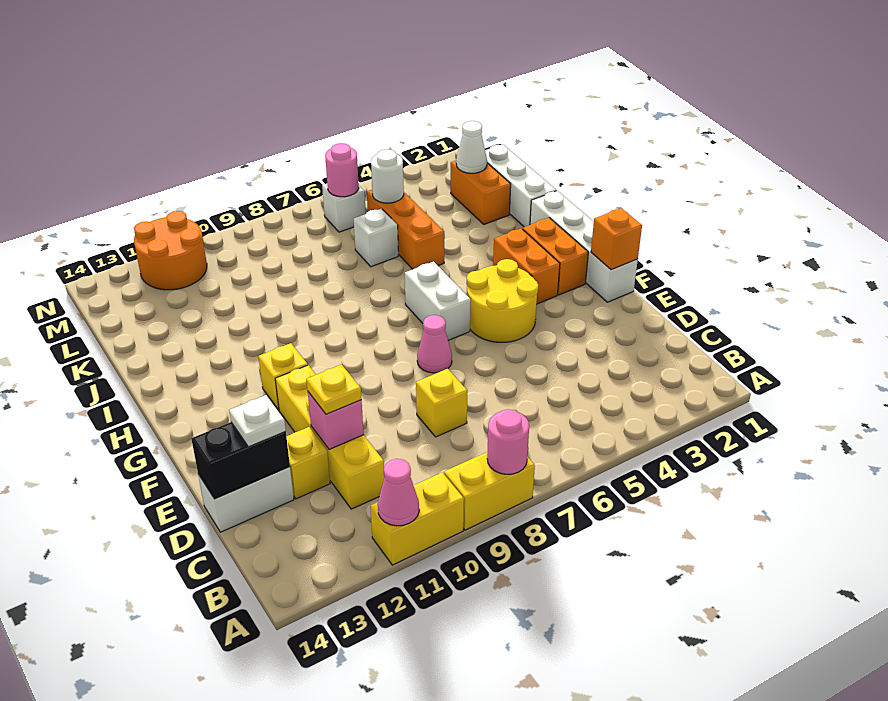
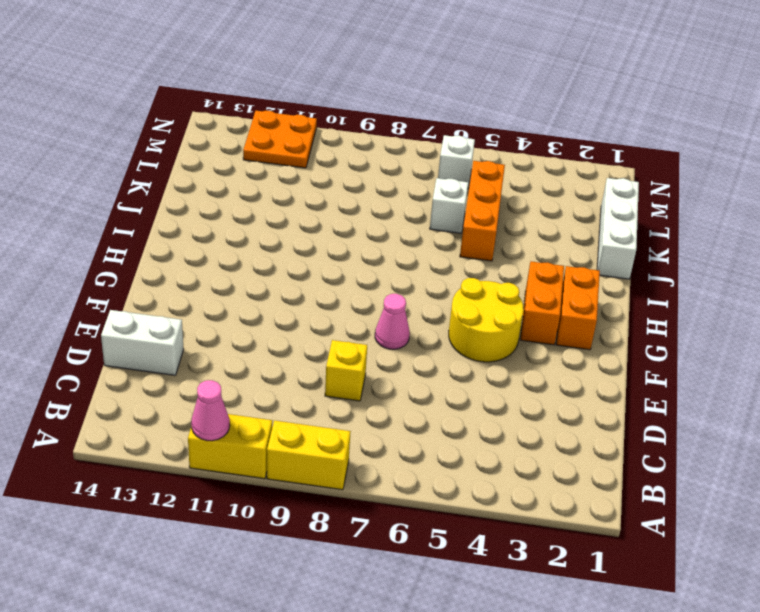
orange plate M11:N12 level 1 -> orange round brick M11:N12 level 1
none -> yellow brick C11:F11 level 1
none -> yellow brick D12 level 1
none -> white brick F1:I1 level 1

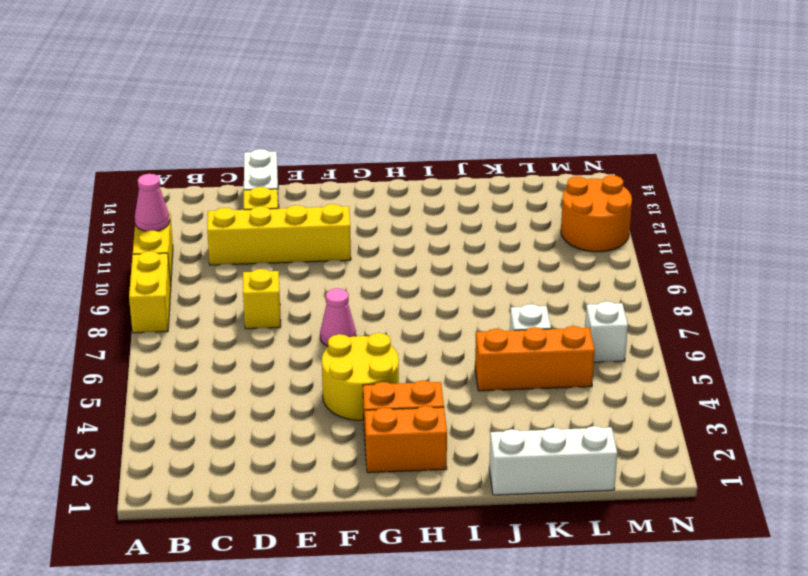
none -> white brick F1:I1 level 1
none -> white brick G6:H6 level 1
none -> yellow brick G11 level 1

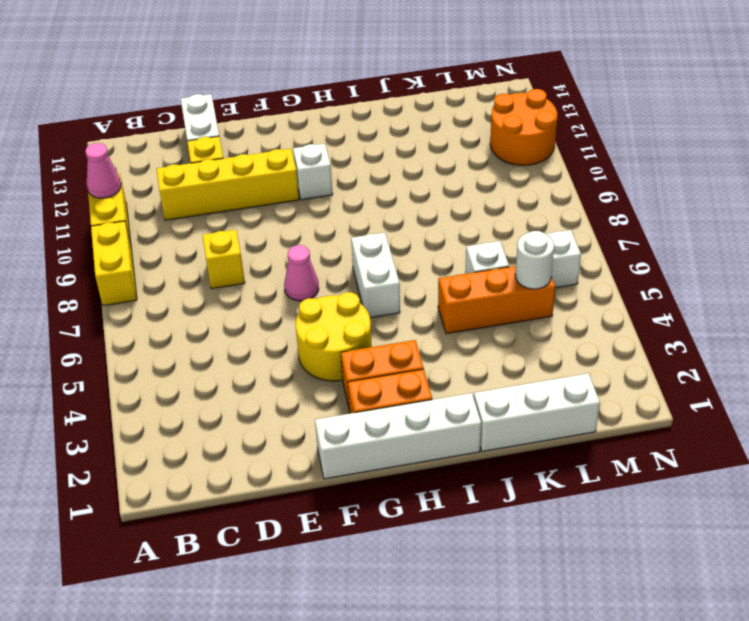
white brick G11 level 1 -> yellow brick G11 level 1
white brick H6:H7 level 1 -> white brick G6:H6 level 1
none -> orange brick K2:L2 level 1
none -> pink round brick A8 level 2
none -> pink brick D11 level 2

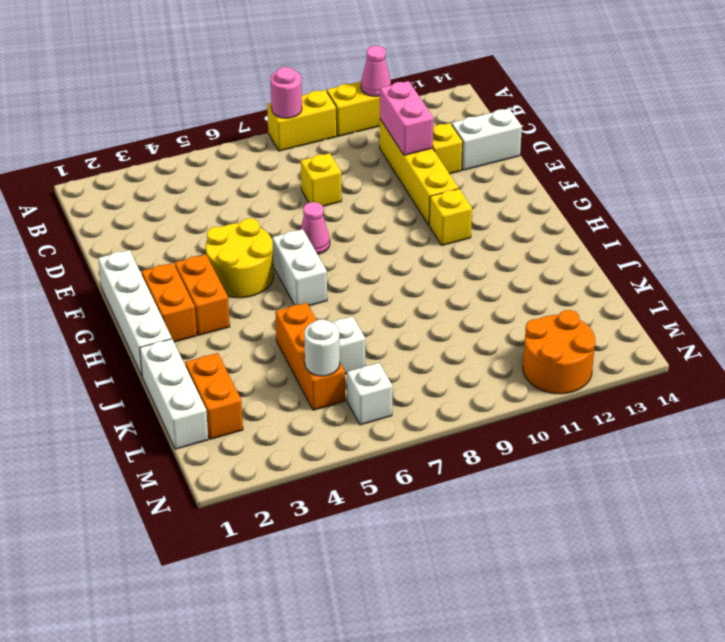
pink brick C11:D11 level 2 -> pink brick D11 level 2
none -> black brick D13:D14 level 2
none -> orange brick F1 level 2
none -> white cone L2 level 2

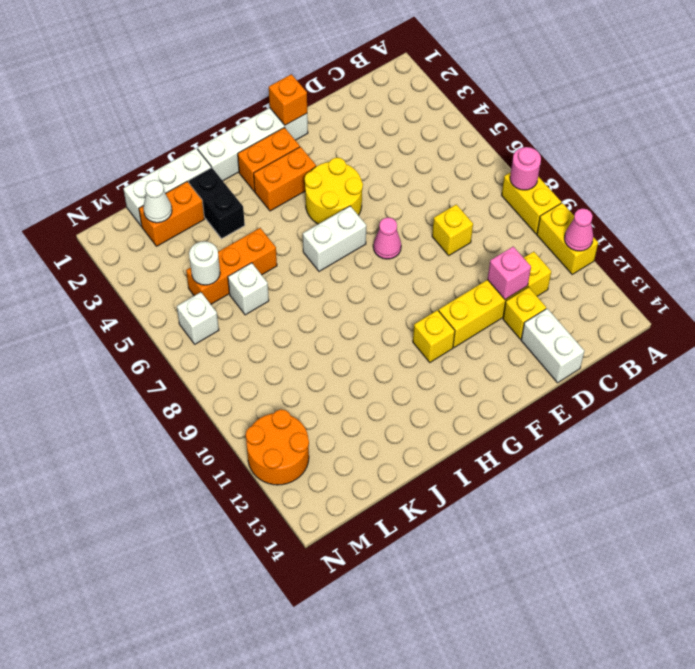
black brick J2:J3 level 1 -> black brick D13:D14 level 2
none -> pink round brick M6 level 2
none -> yellow plate D11 level 3
none -> white plate D13 level 3

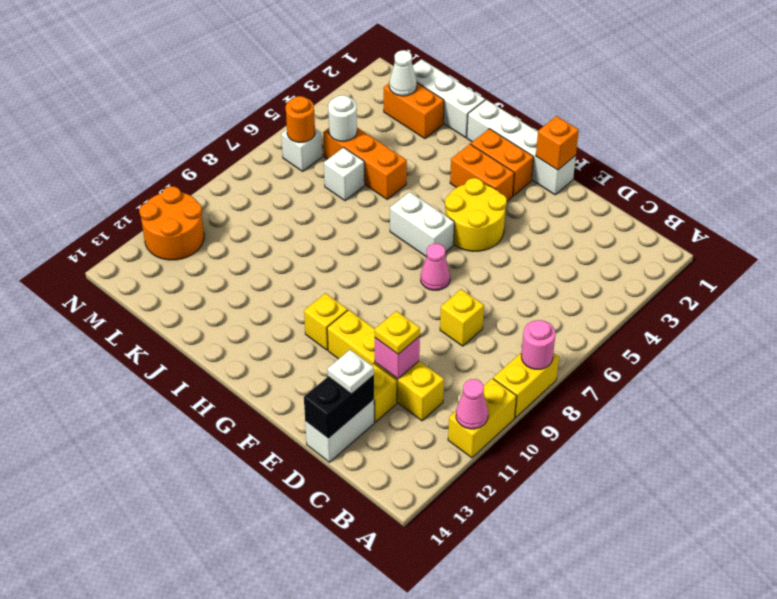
orange round brick M6 level 2 -> pink round brick M6 level 2

